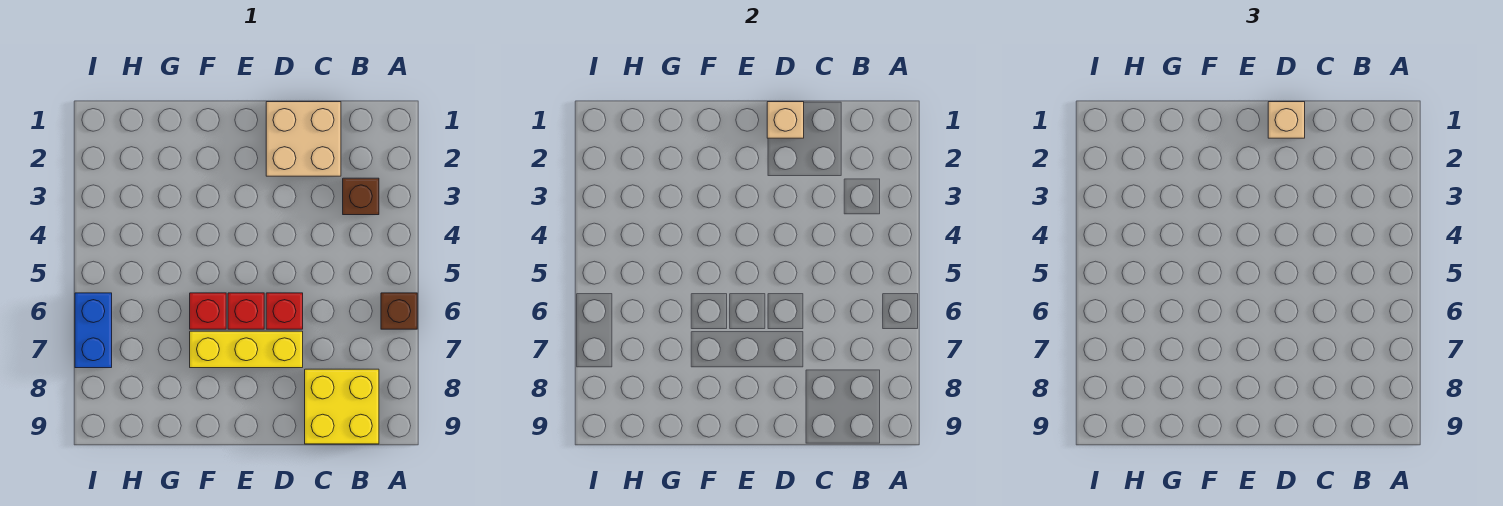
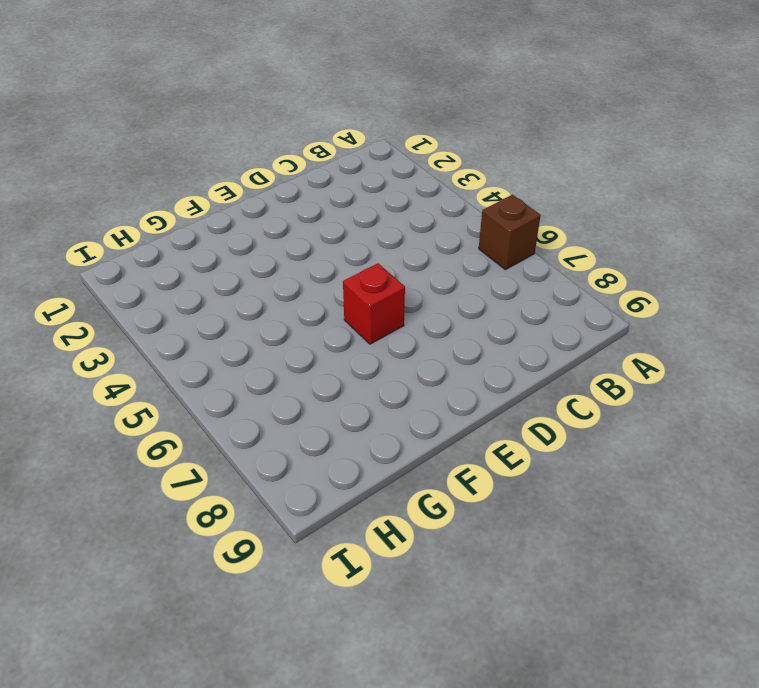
none -> brown brick B3 level 1
none -> yellow brick B8:C9 level 1

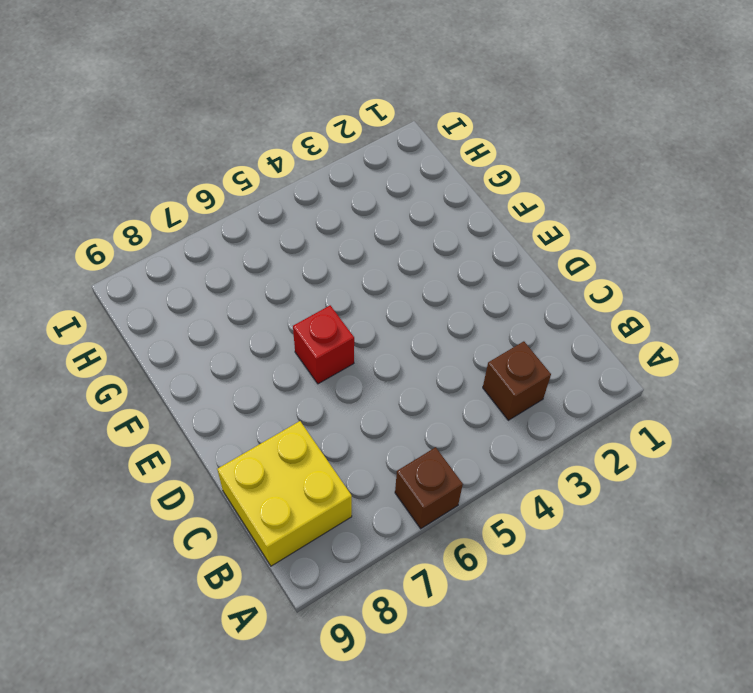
none -> tan brick C1:D2 level 1
none -> red brick D6 level 1

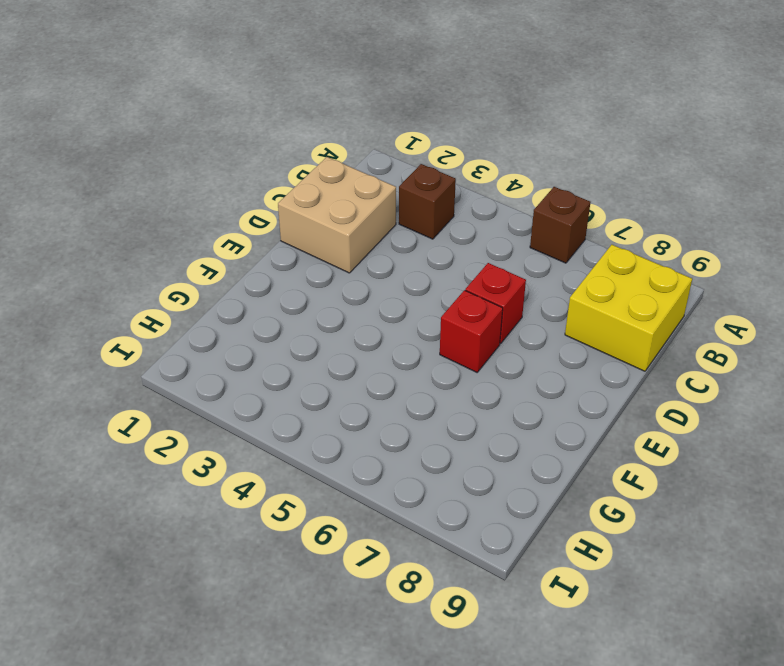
none -> yellow brick D7:F7 level 1
none -> red brick F6 level 1

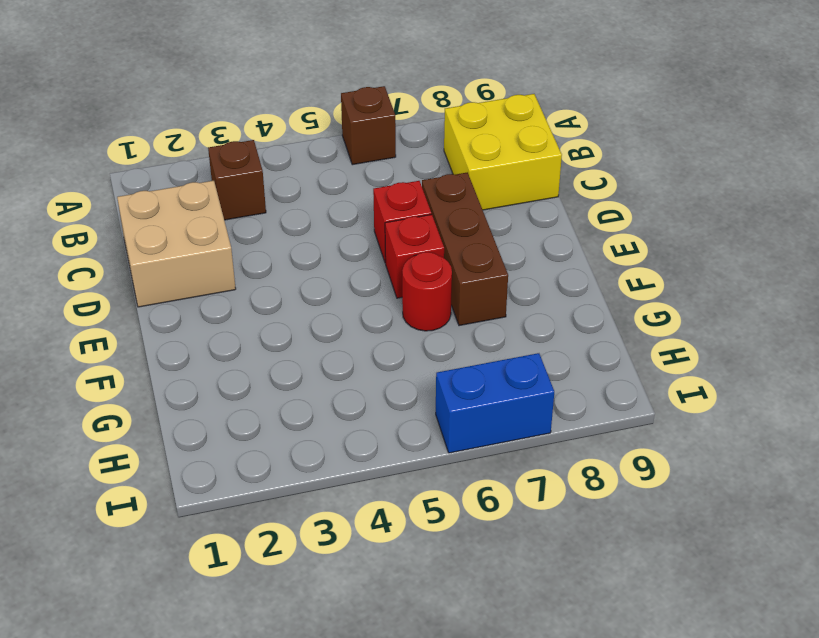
brown brick D7:F7 level 1 -> yellow brick D7:F7 level 1
red round brick F6 level 1 -> red brick F6 level 1
none -> tan brick D1 level 2
none -> tan brick D1 level 3

